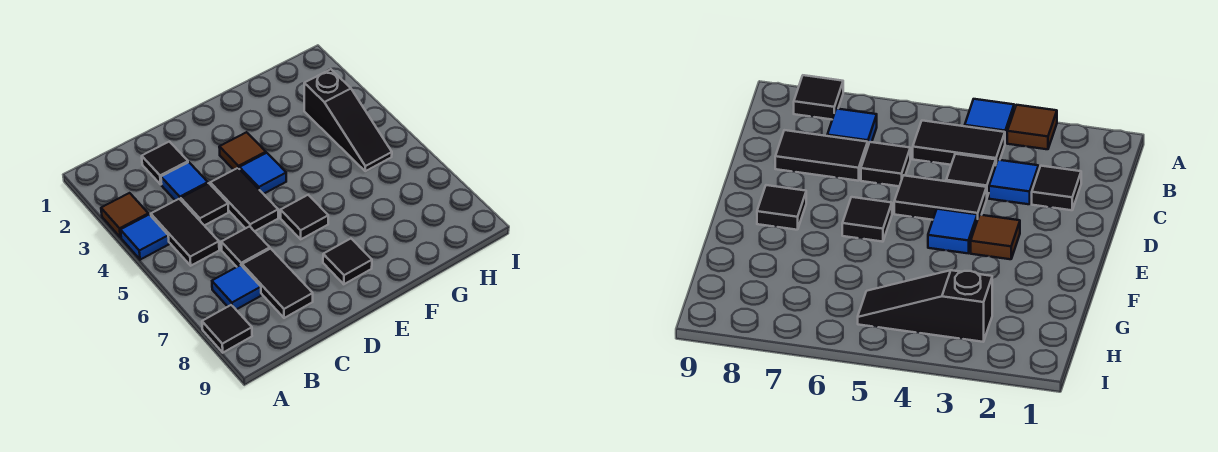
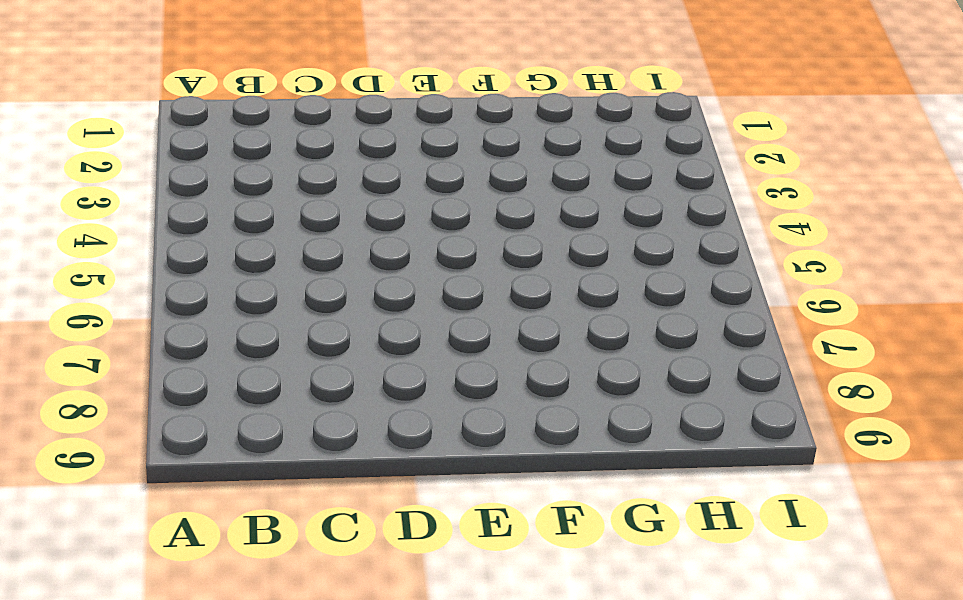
none -> brown tile A3 level 1
none -> blue tile A4 level 1
none -> black tile A8 level 1

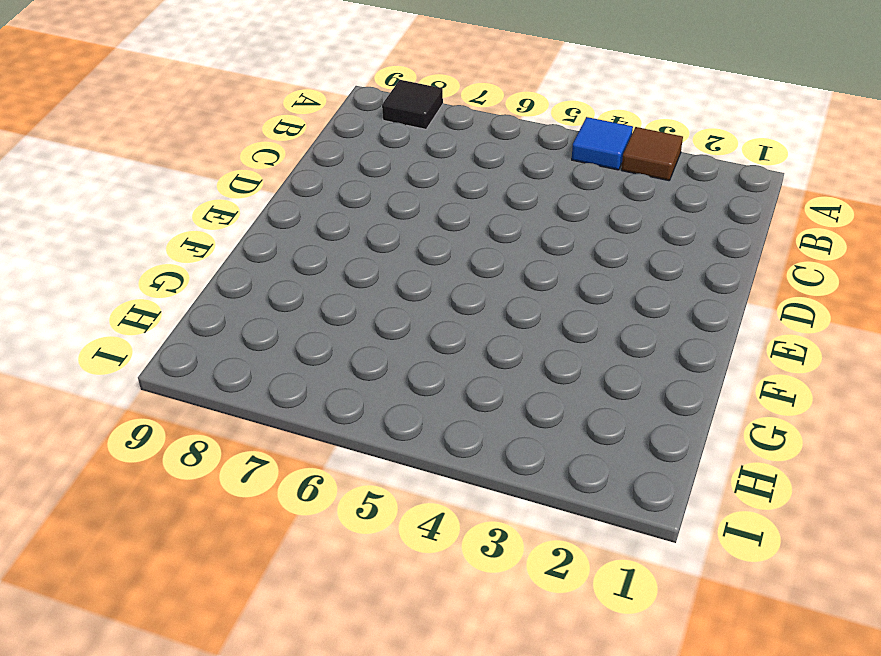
none -> black tile B4:B5 level 1
none -> blue tile B7 level 1
none -> black tile C2 level 1

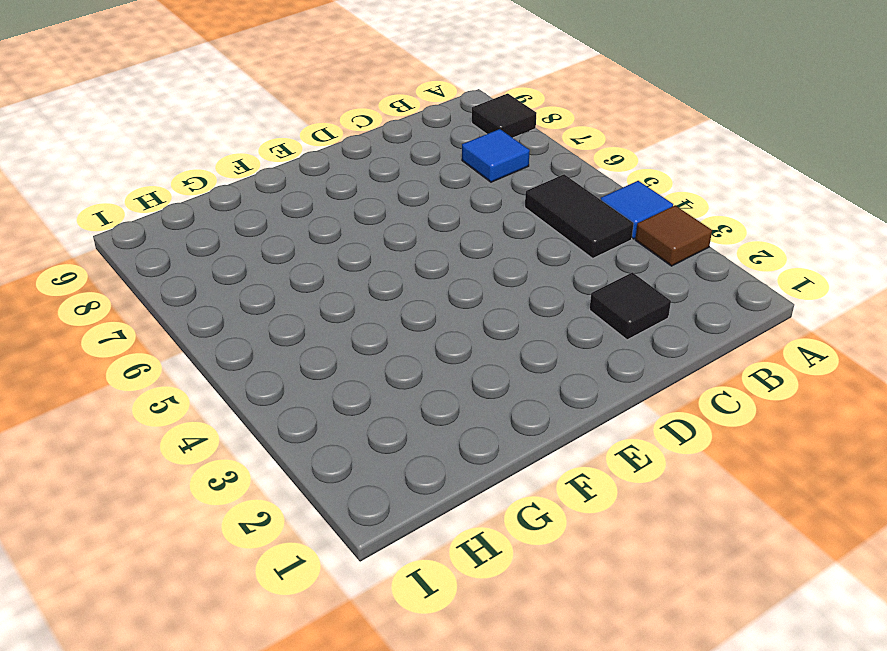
none -> blue tile C3 level 1
none -> black tile C4 level 1
none -> black tile C6 level 1

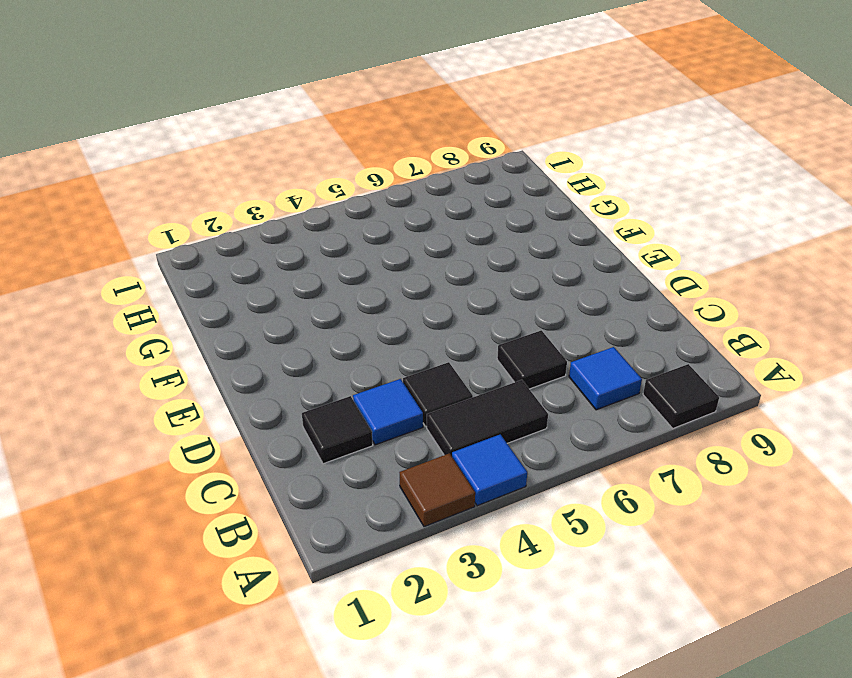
none -> black tile C7:C8 level 1
none -> black tile D4:D5 level 1
none -> brown tile E3 level 1

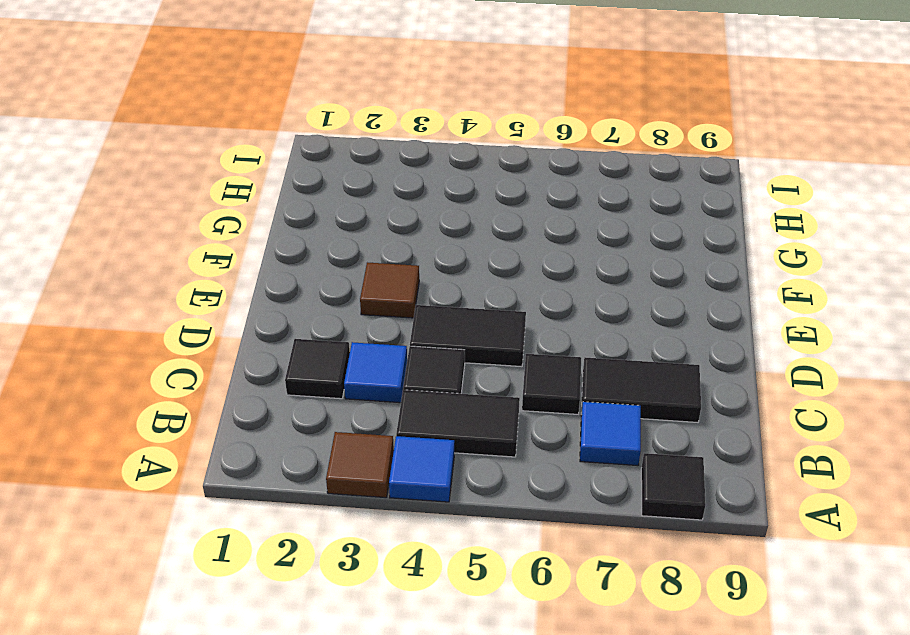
none -> blue tile E4 level 1
none -> black tile E6 level 1
none -> black tile E8 level 1

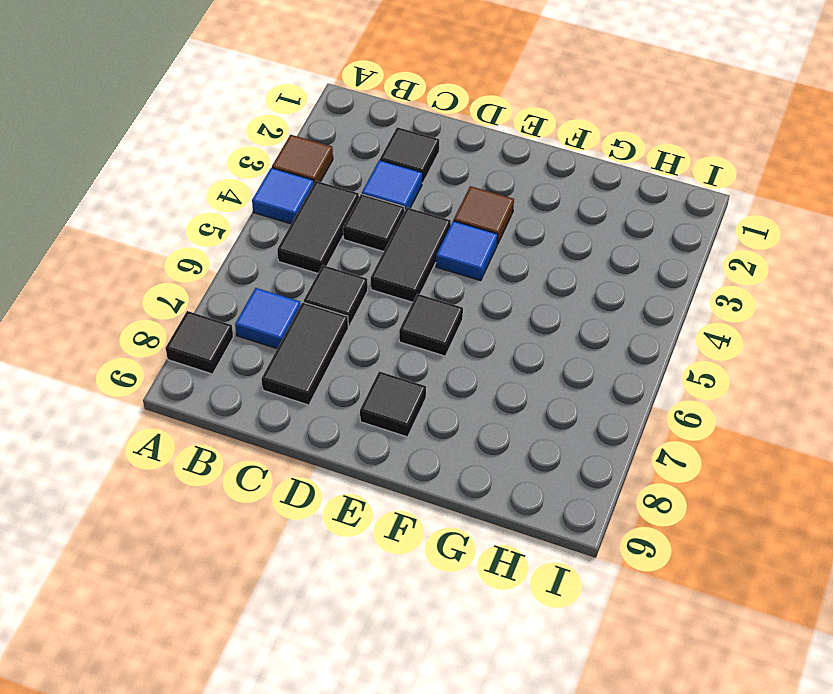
none -> black slope H3:H5 level 1 top 3

